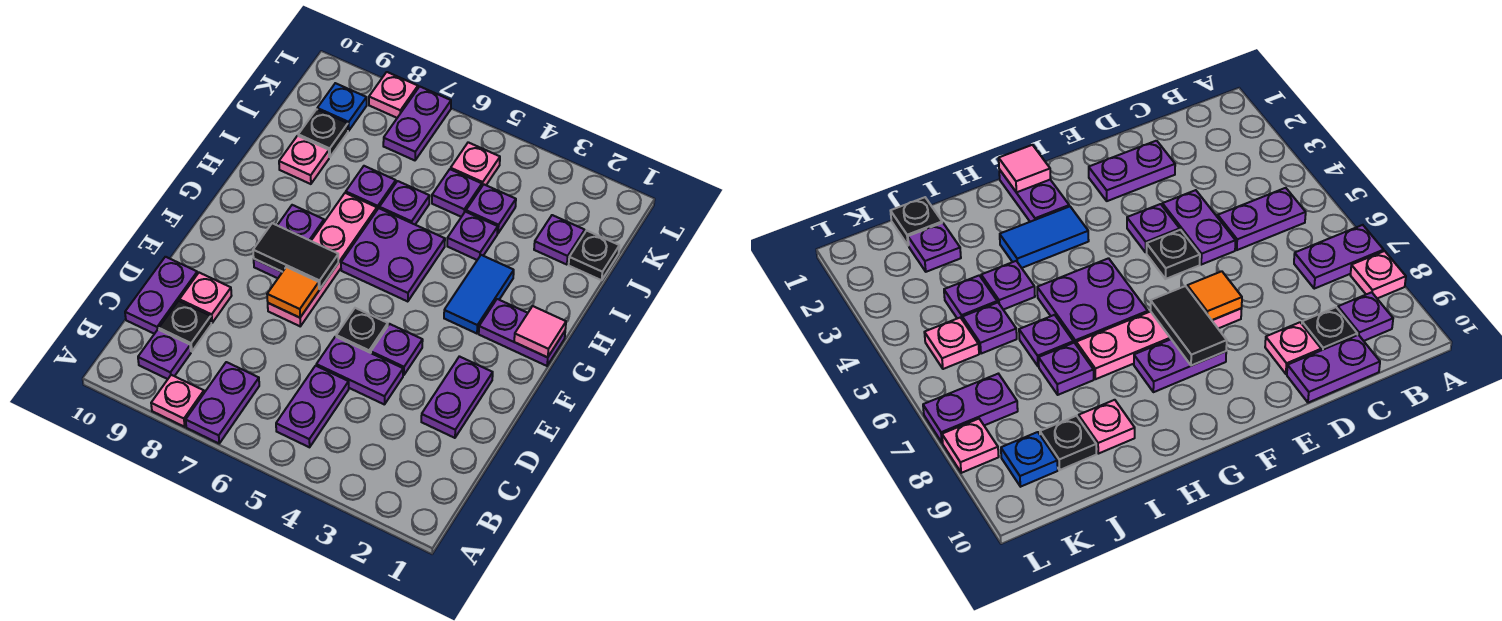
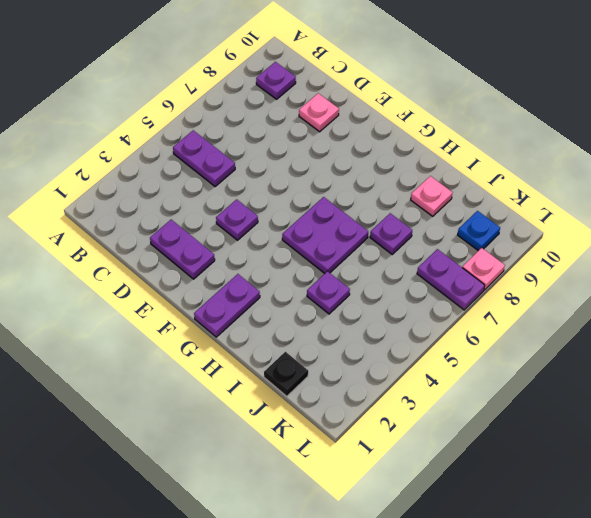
none -> purple plate A7:B7 level 1
none -> pink plate A8 level 1
none -> black plate C9 level 1
none -> purple plate C10:D10 level 1

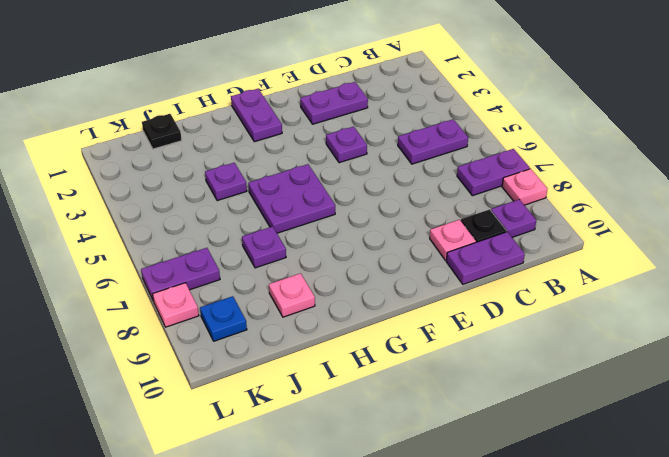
none -> purple plate D4:D5 level 1
none -> black plate E5 level 1
none -> pink plate E7:H7 level 1
none -> purple plate F8:G8 level 1

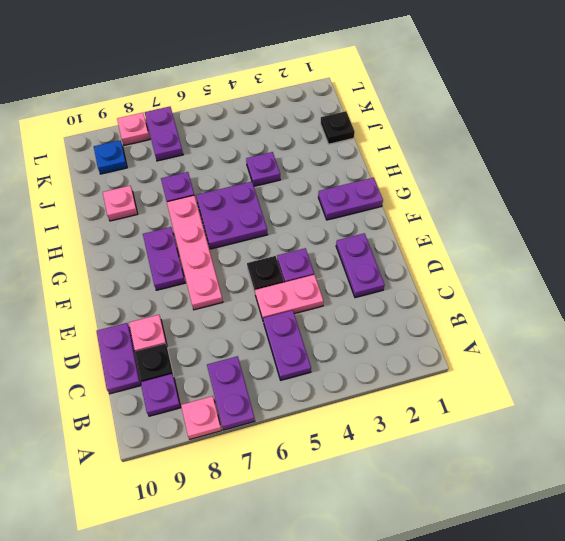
pink plate D4:D5 level 1 -> purple plate D4:D5 level 1
none -> blue tile G3:H3 level 1
none -> purple plate I6 level 1
none -> purple plate J2 level 1
none -> purple plate J4 level 1

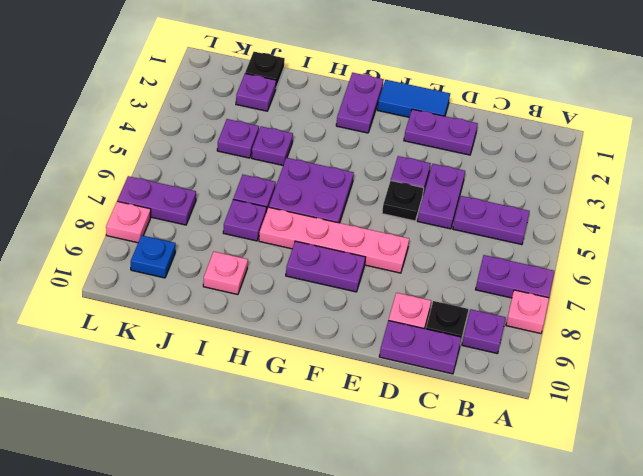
blue tile E1:F1 level 1 -> blue tile G3:H3 level 1
none -> purple plate J5 level 1
none -> black plate J9 level 1
none -> pink plate K5 level 1
none -> orange tile E7 level 2

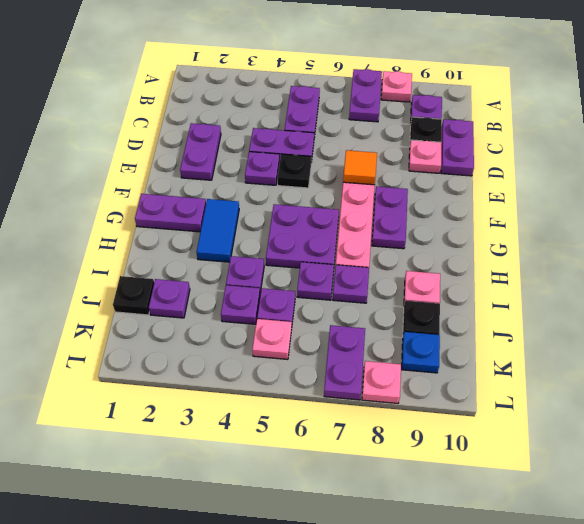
none -> black tile F7:F8 level 2
none -> pink tile G1 level 2

